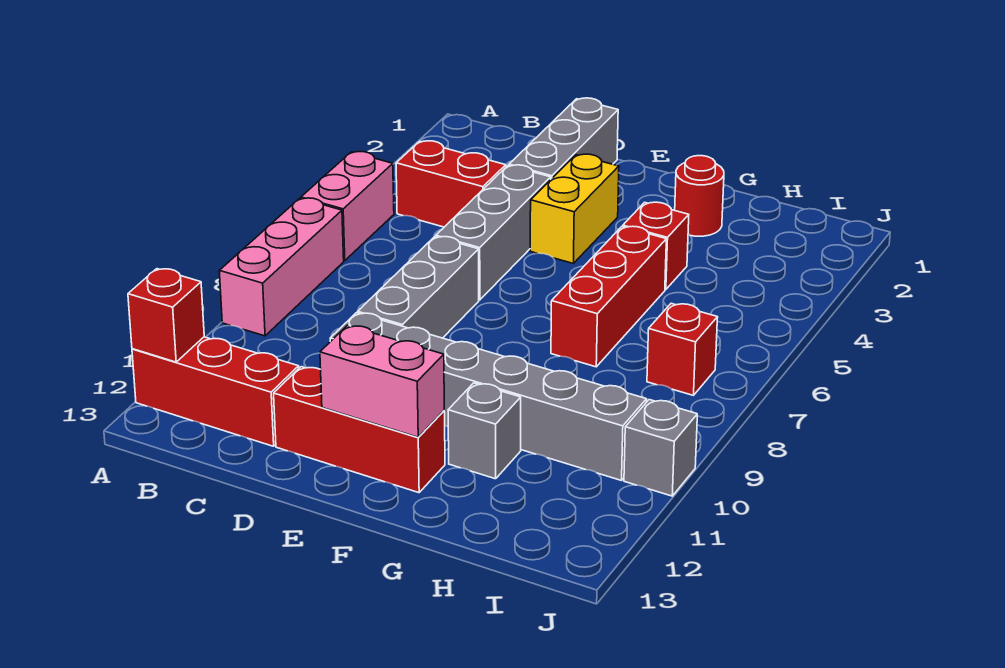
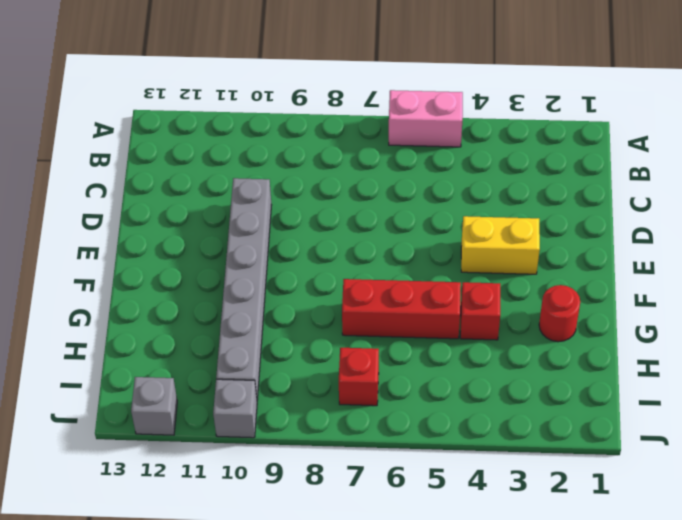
grey brick J12 level 1 -> grey brick G11 level 1
none -> pink brick A7:A9 level 1
none -> red brick A12:C12 level 1
none -> red brick B4:C4 level 1

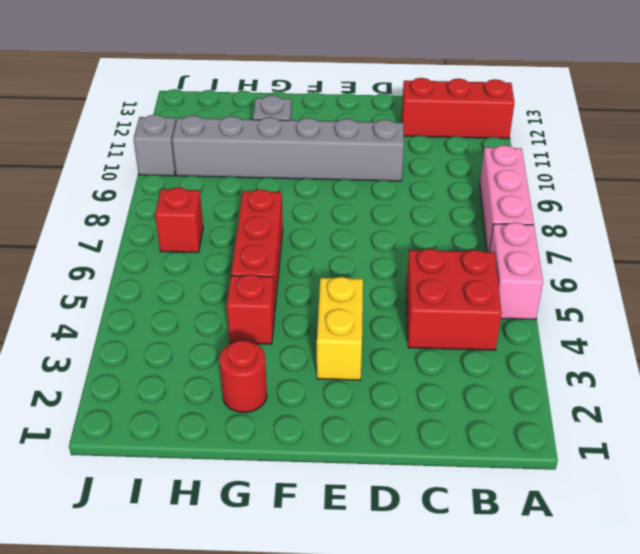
red brick B4:C5 level 1 -> red brick B4:C4 level 1
none -> grey brick D1:D3 level 1
none -> grey brick D4:D6 level 1
none -> grey brick D7:D9 level 1

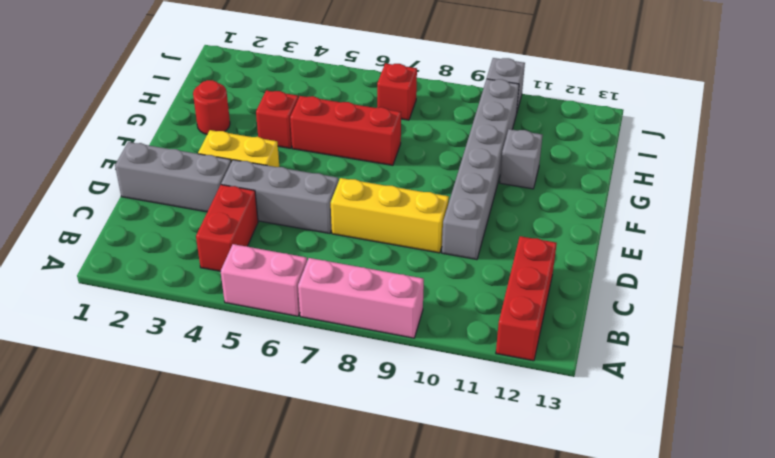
yellow brick D7:D9 level 1 -> grey brick D7:D9 level 1
none -> red brick D12:F12 level 1
none -> red brick A12 level 2
none -> pink brick E12:F12 level 2

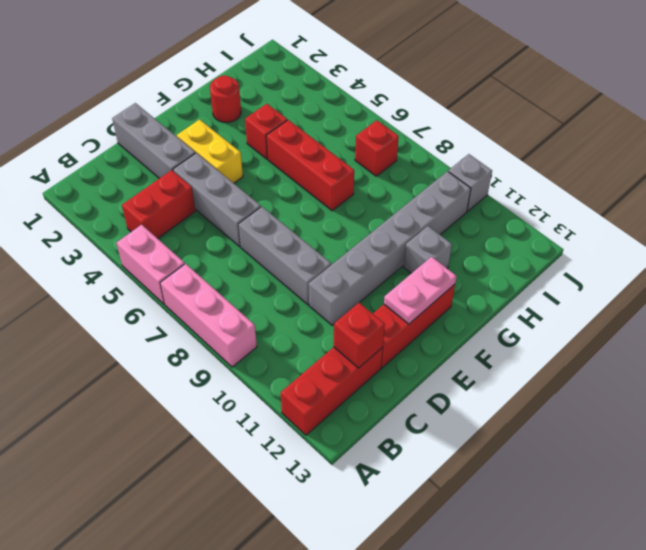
red brick C12 level 2 -> red brick A12 level 2
pink plate E12:F12 level 2 -> pink brick E12:F12 level 2

